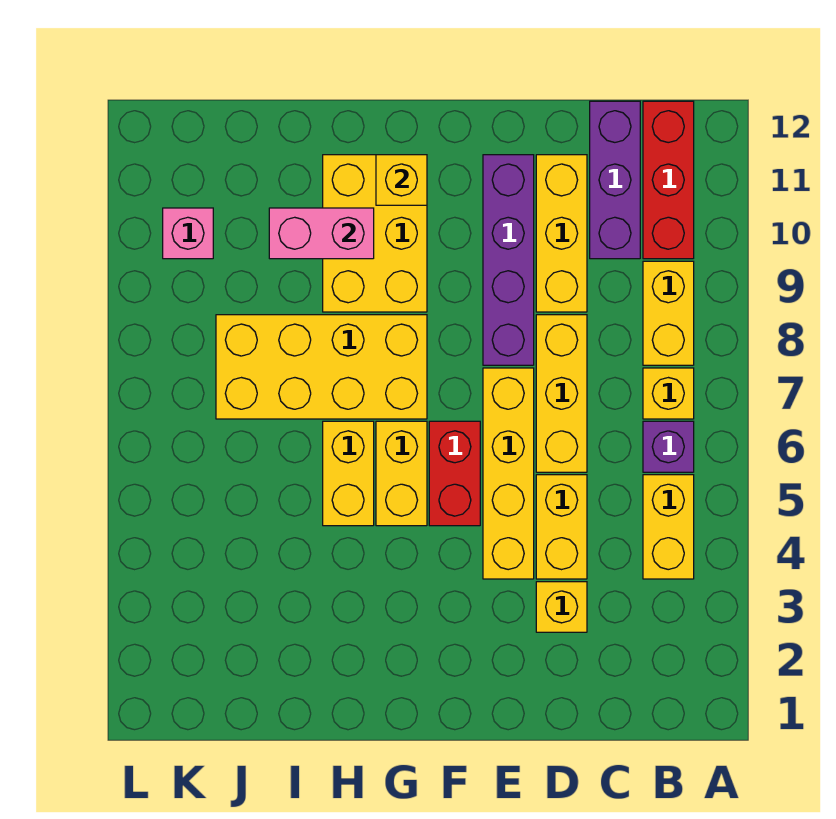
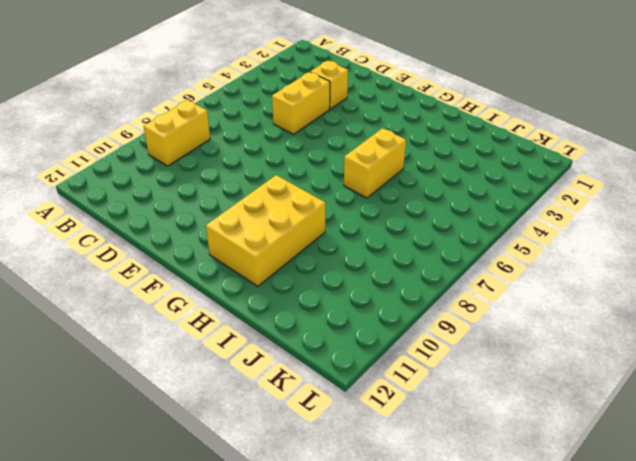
none -> yellow brick B4:B5 level 1
none -> purple brick B6 level 1
none -> yellow brick B7 level 1

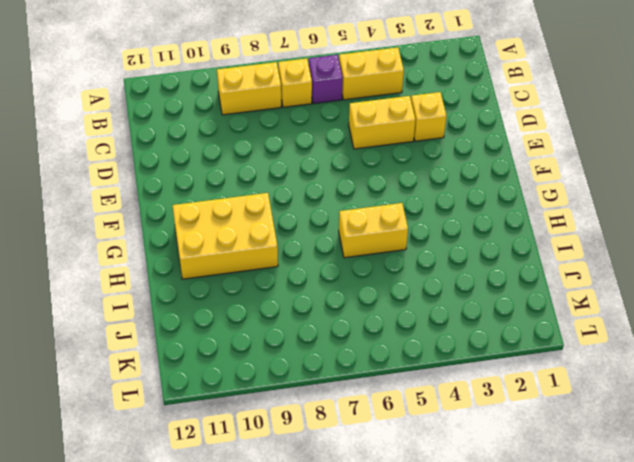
none -> red brick B10:B12 level 1
none -> purple brick C10:C12 level 1
none -> yellow brick D6:D8 level 1

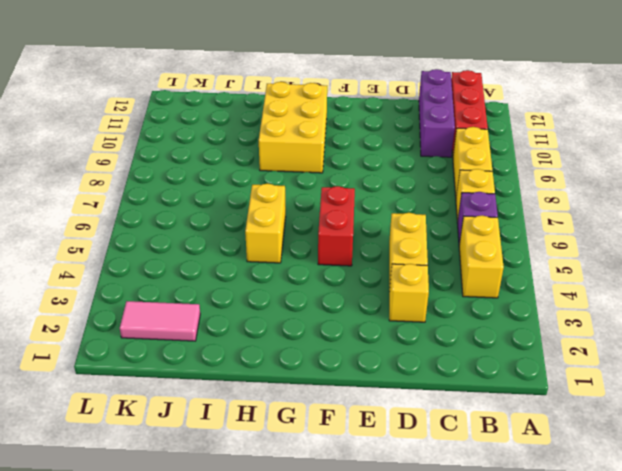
pink tile J2:K2 level 1 -> none
none -> yellow brick D6:D8 level 1
none -> yellow brick D9:D11 level 1
none -> yellow brick E4:E7 level 1

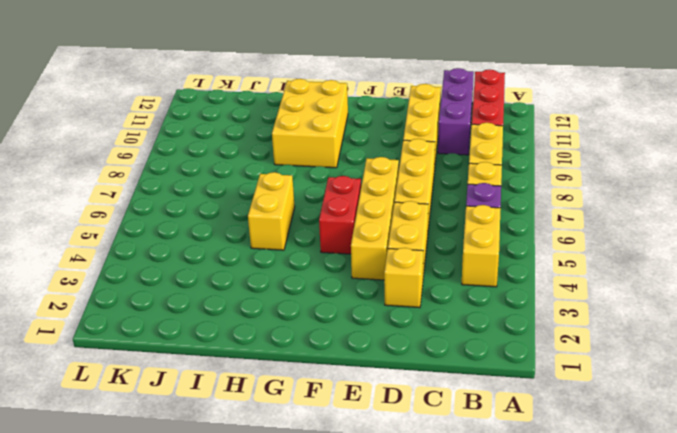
none -> purple brick E8:E11 level 1
none -> yellow brick G5:G6 level 1
none -> yellow brick G7:J8 level 1

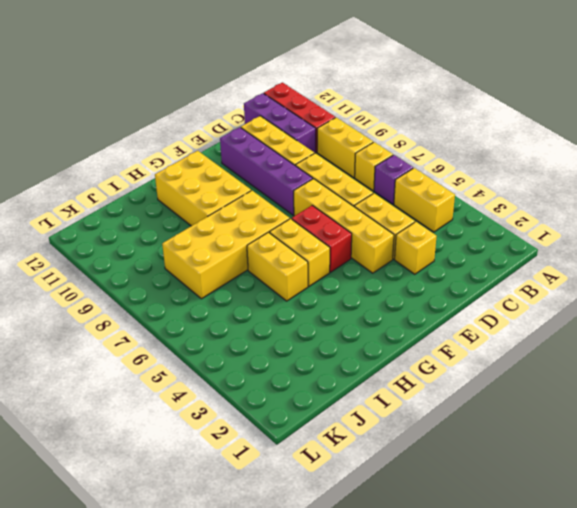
none -> pink brick K10 level 1
none -> yellow brick G11 level 2
none -> pink brick H10:I10 level 2

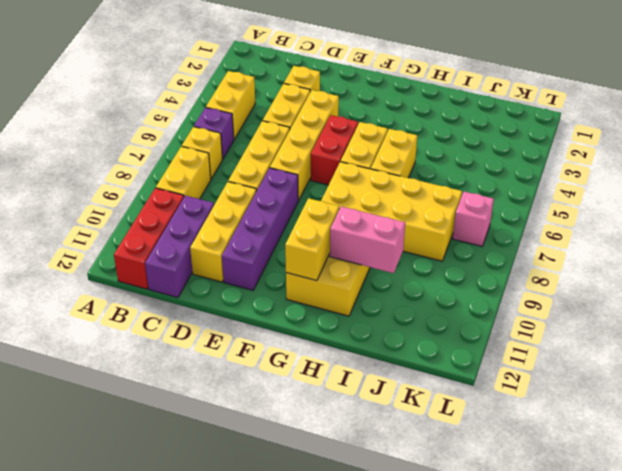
yellow brick G10:G11 level 2 -> yellow brick G11 level 2
pink brick K7 level 1 -> pink brick K10 level 1

